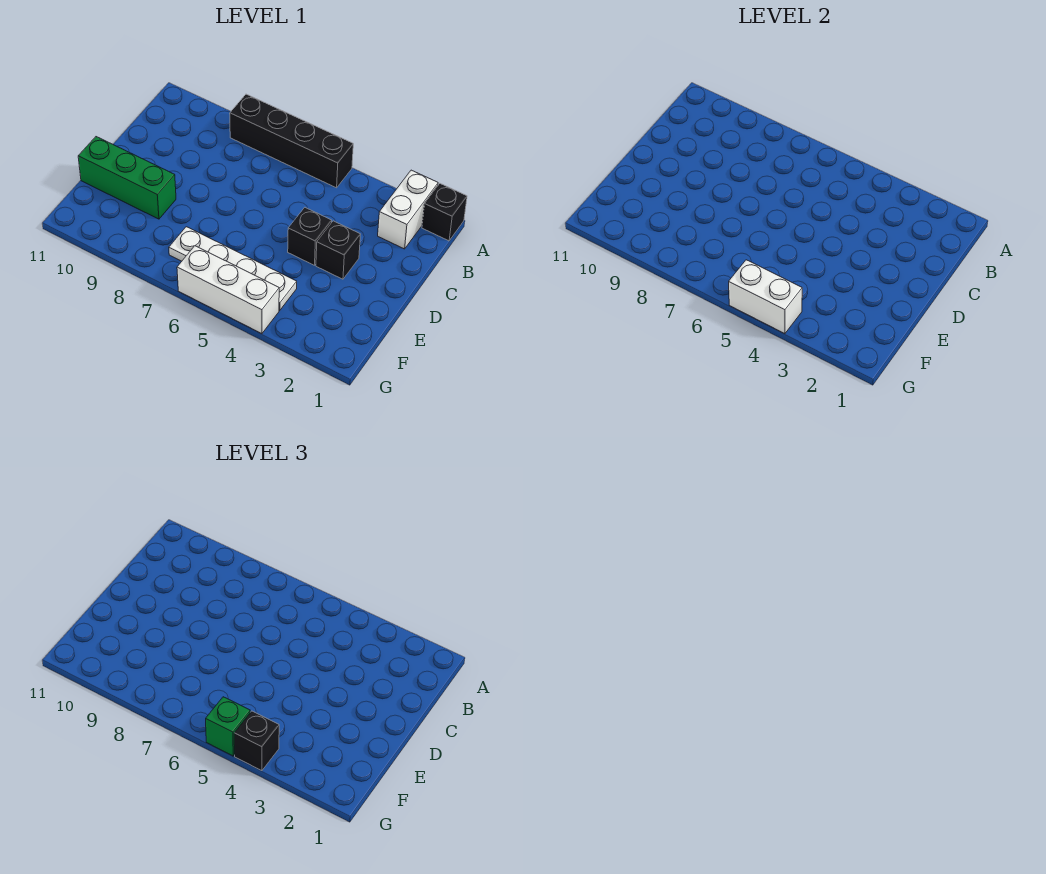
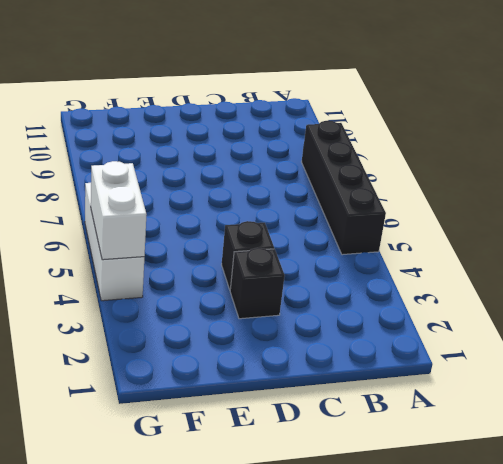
none -> black brick A1 level 1
none -> white brick A2:B2 level 1

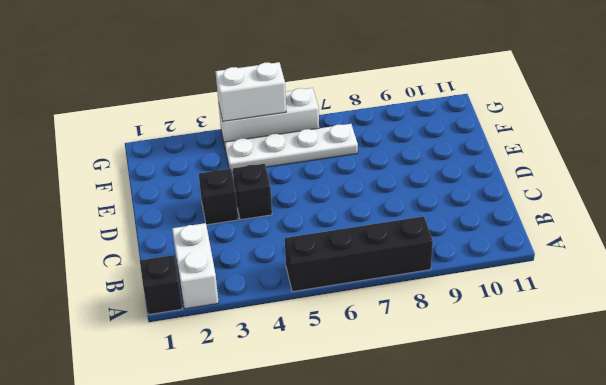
none -> green brick E9:E11 level 1
none -> black brick G4 level 3

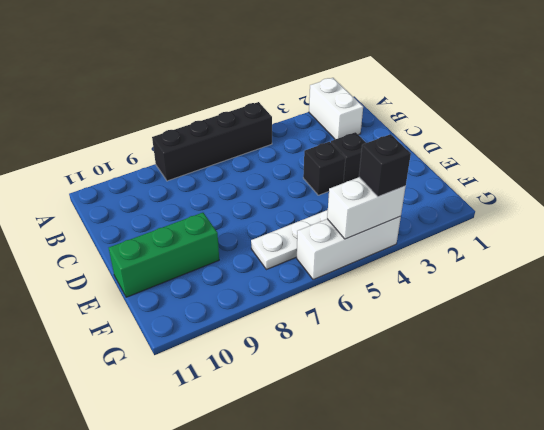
none -> black brick A1 level 1
none -> green brick G5 level 3

